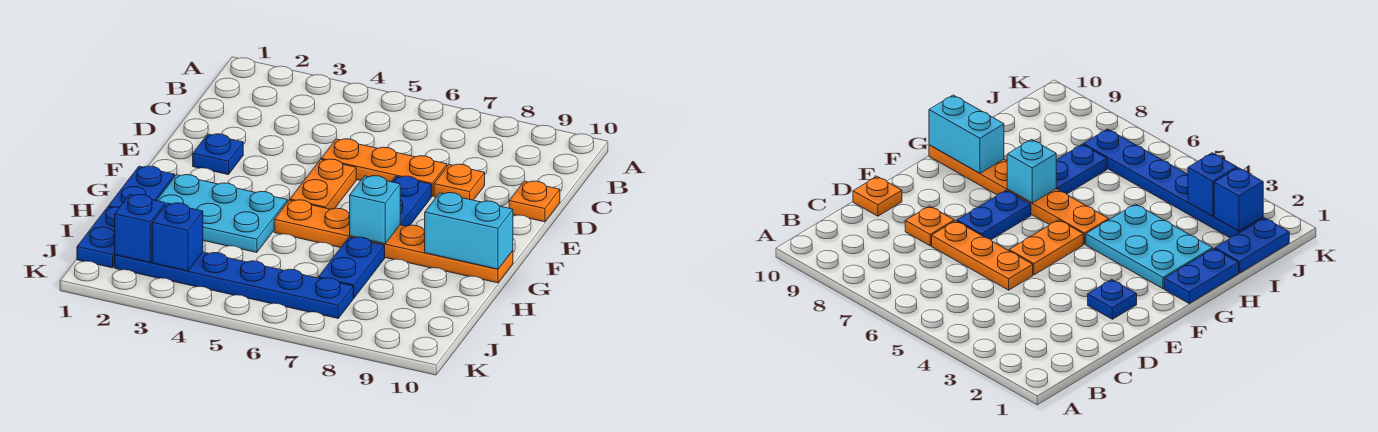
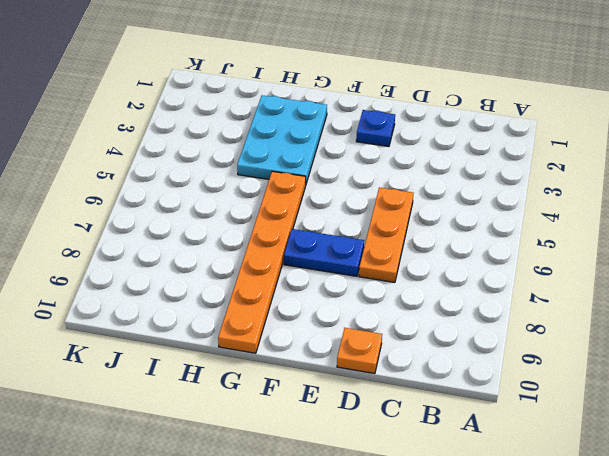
none -> orange plate D8 level 1
none -> orange plate E5:F5 level 1
none -> blue plate G1:H1 level 1

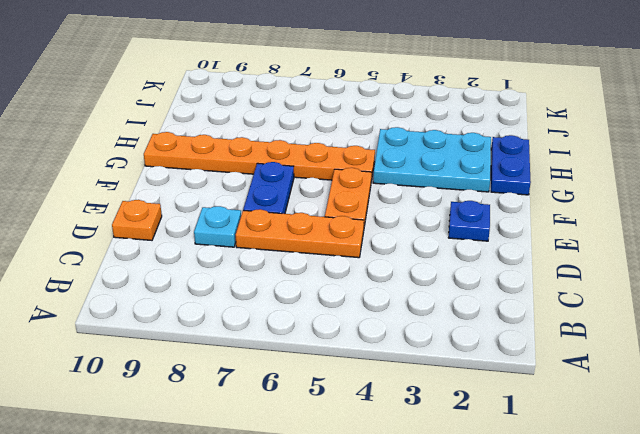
cyan plate D8 level 1 -> orange plate D8 level 1
none -> blue plate H7:I7 level 1
none -> blue plate I1:J1 level 1
none -> blue plate J2:J7 level 1

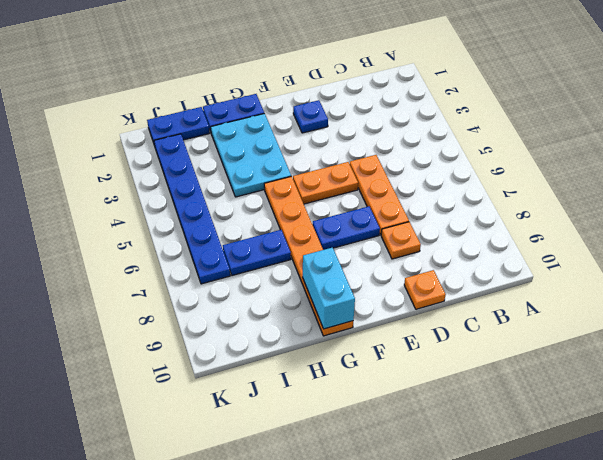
none -> cyan brick G7 level 2
none -> blue brick J2 level 2
none -> blue brick J3 level 2

